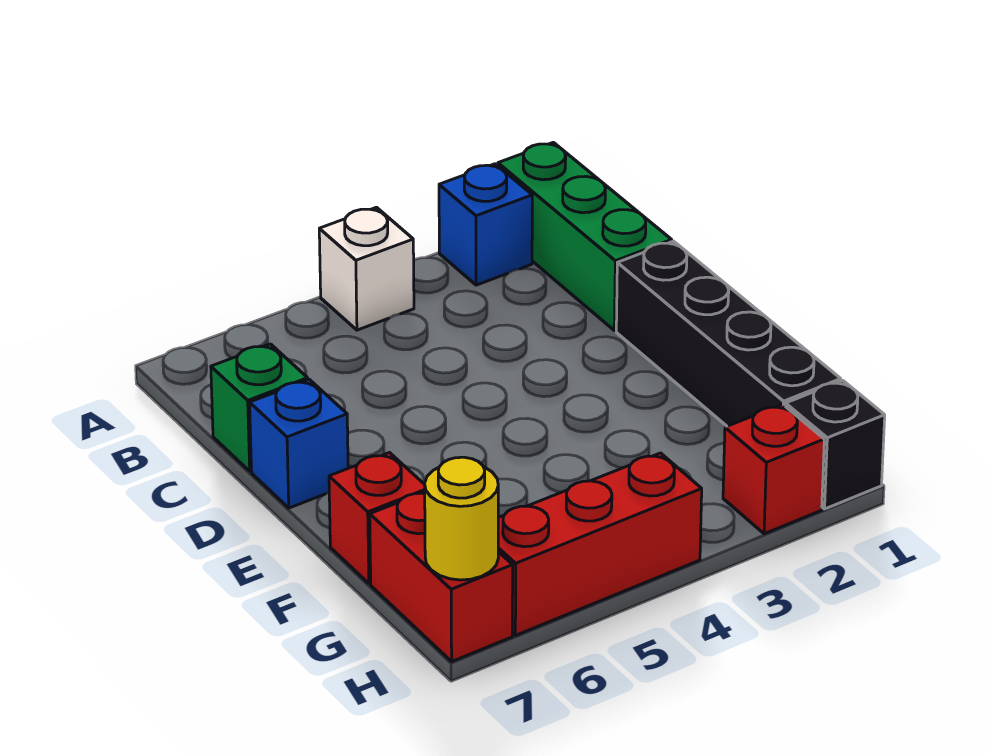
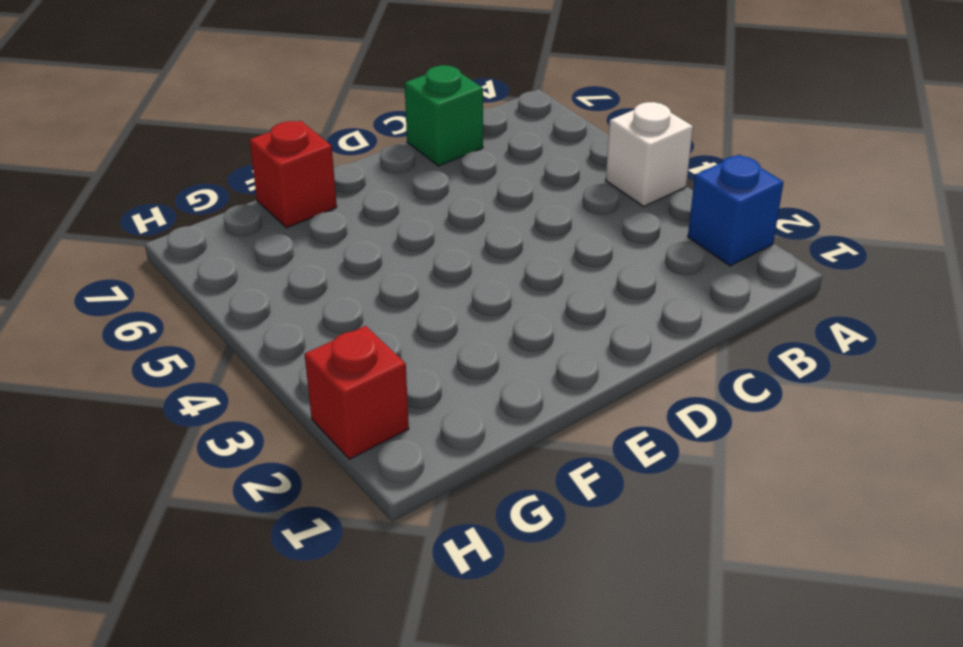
none -> green brick A1:C1 level 1
none -> black brick D1:G1 level 1
none -> blue brick D7 level 1

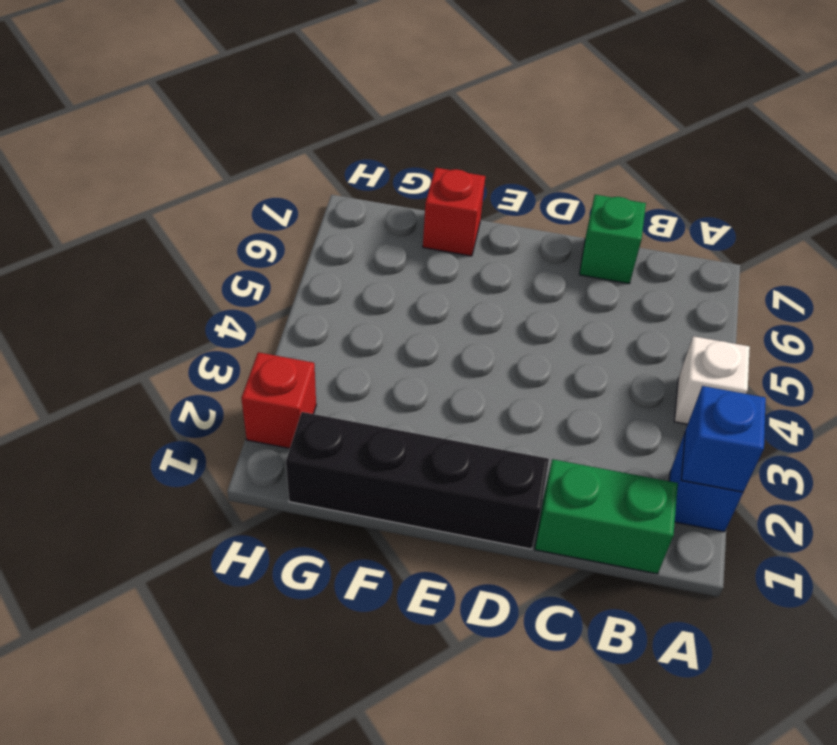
blue brick A2 level 2 -> blue brick D7 level 1
green brick B1:C1 level 1 -> green brick A1:C1 level 1
none -> red brick G7:H7 level 1
none -> black brick H1 level 1
none -> red brick H4:H6 level 1

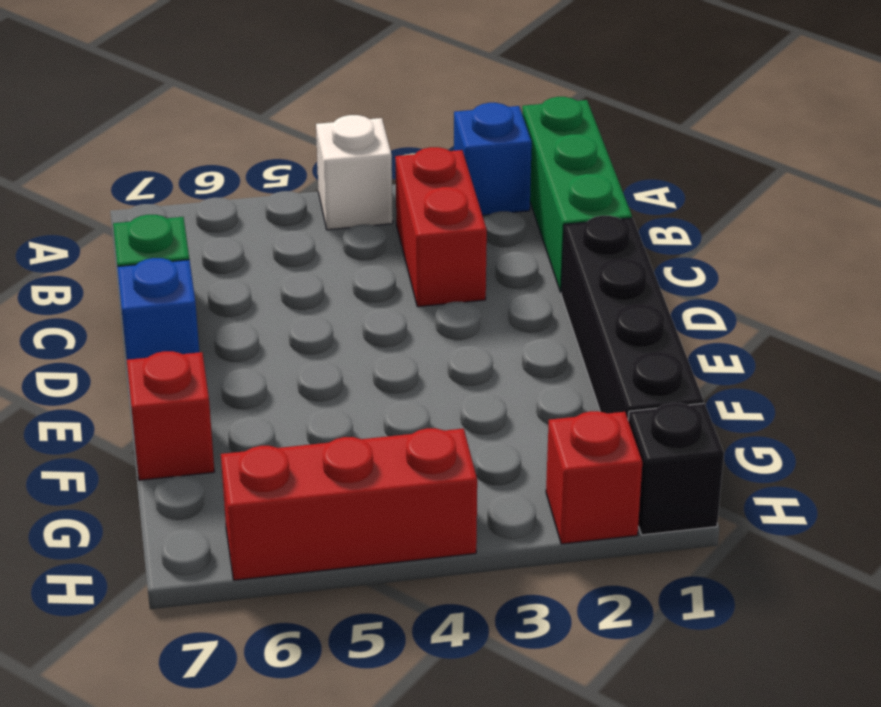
red brick B3:C3 level 1 -> red brick G7:H7 level 1
none -> yellow round brick H7 level 2

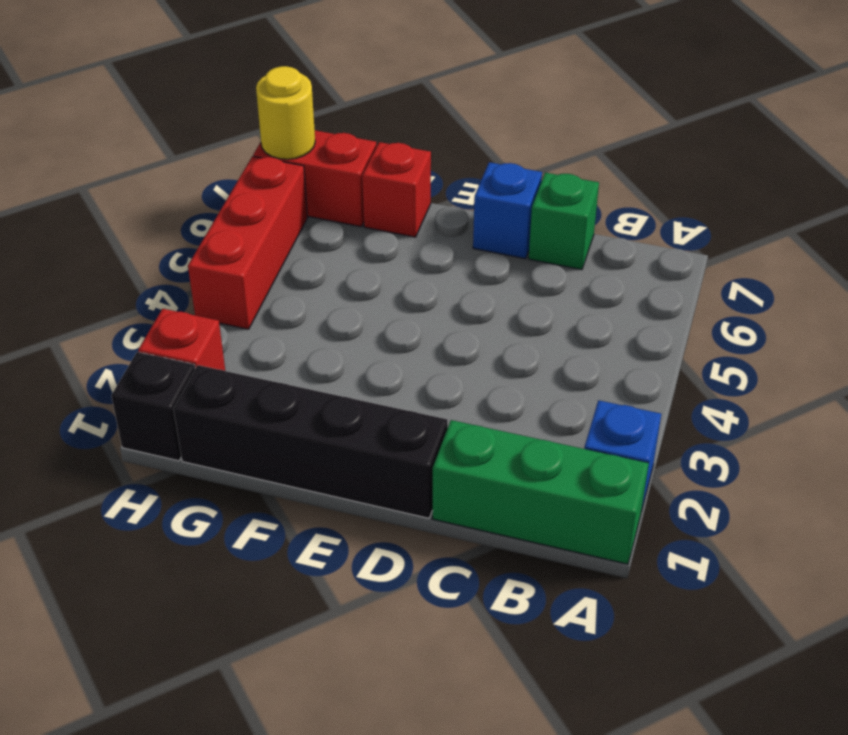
none -> white brick A4 level 1

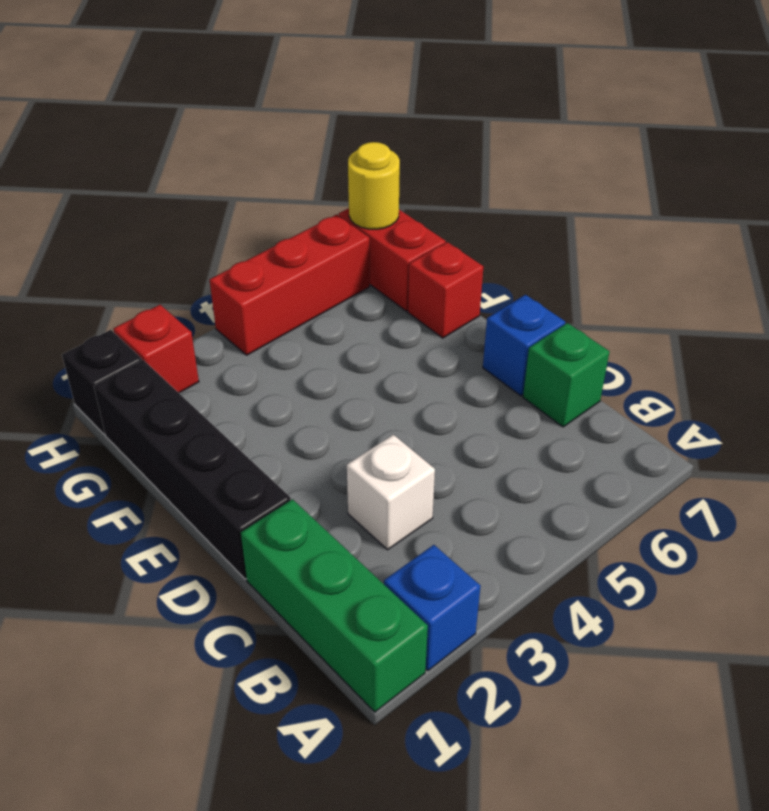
white brick C3 level 1 -> white brick A4 level 1

